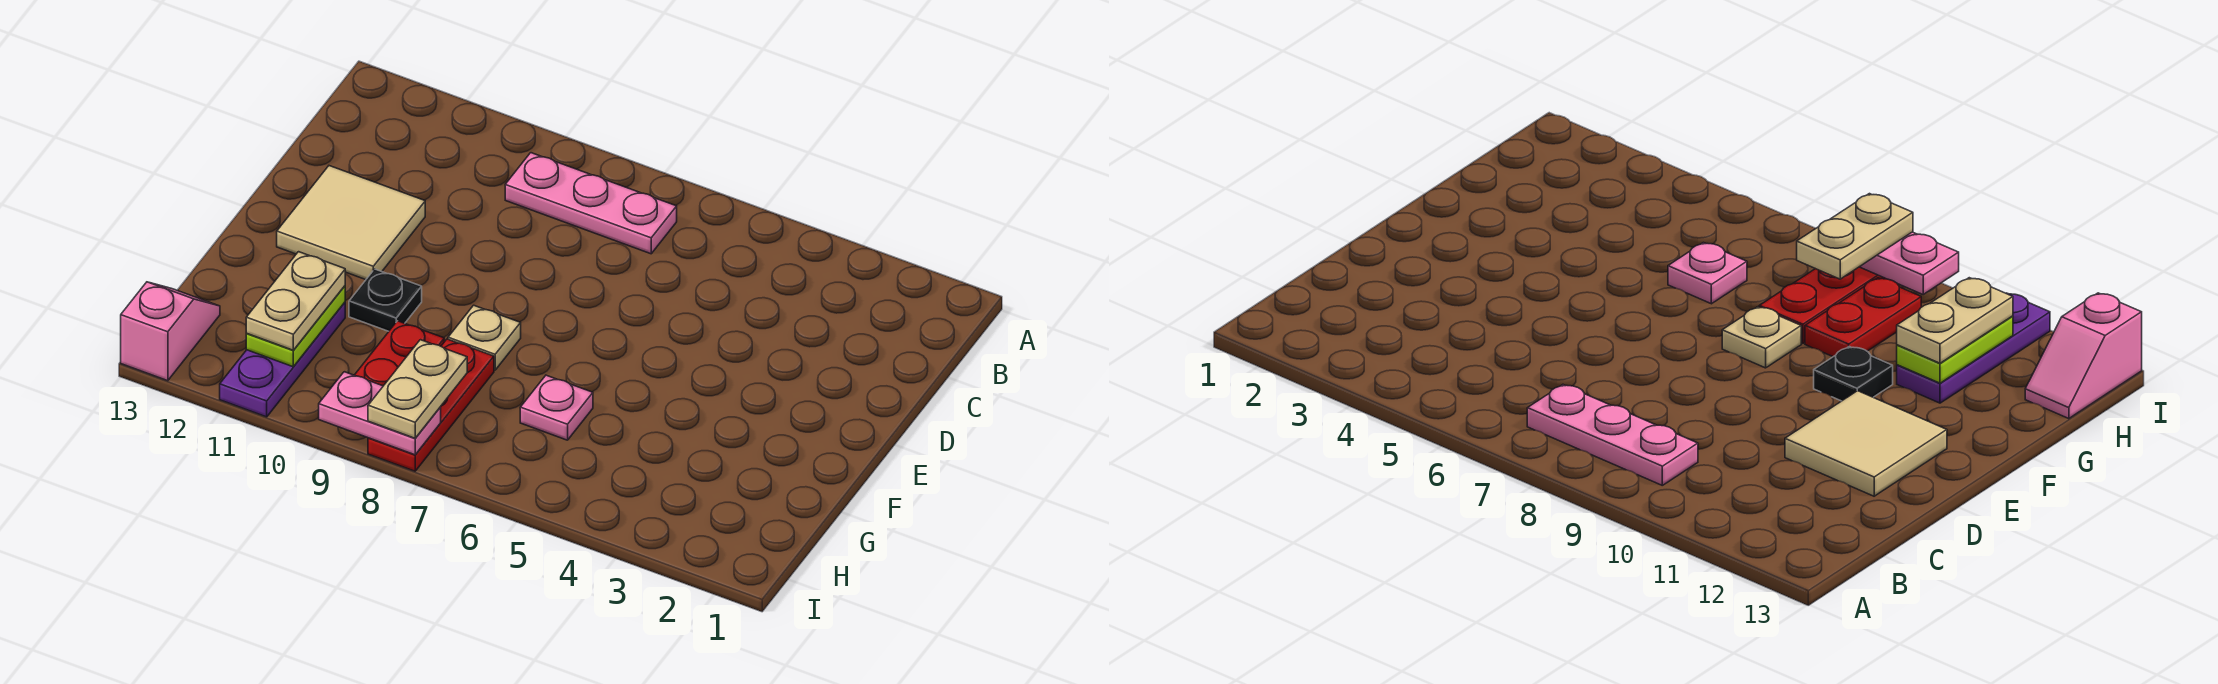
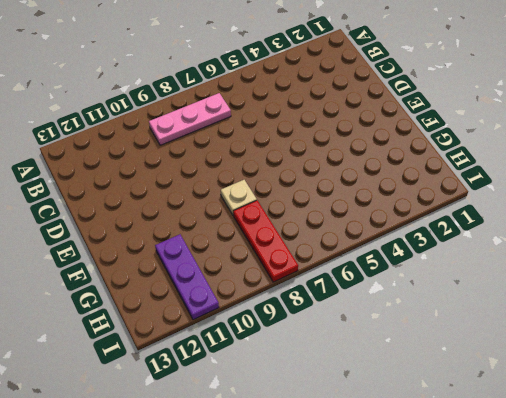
none -> tan tile D11:E12 level 1
none -> black plate F10 level 1
none -> pink plate G6 level 1

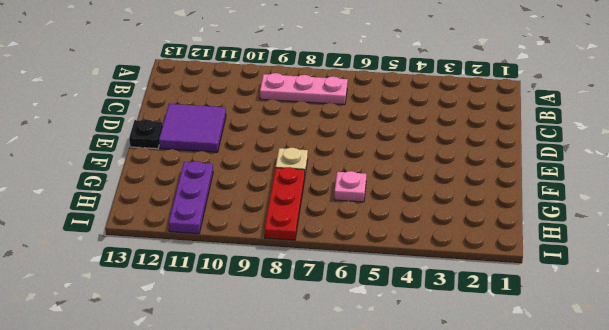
purple tile D11:E12 level 1 -> tan tile D11:E12 level 1
black plate E13 level 1 -> black plate F10 level 1
none -> red plate G9:H9 level 1
none -> pink slope H13:I13 level 1 top I
none -> lime plate G11:H11 level 2

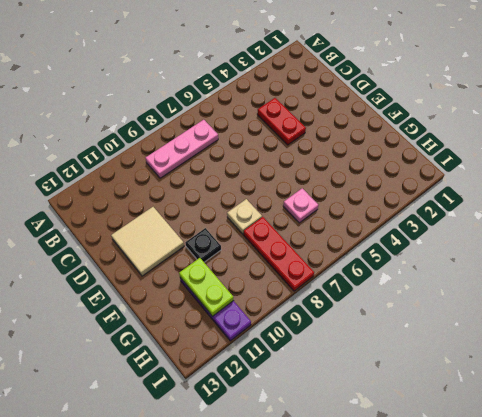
red plate C4:D4 level 1 -> red plate G9:H9 level 1
none -> pink slope H13:I13 level 1 top I
none -> pink plate I8:I9 level 2
none -> tan plate G11:H11 level 3

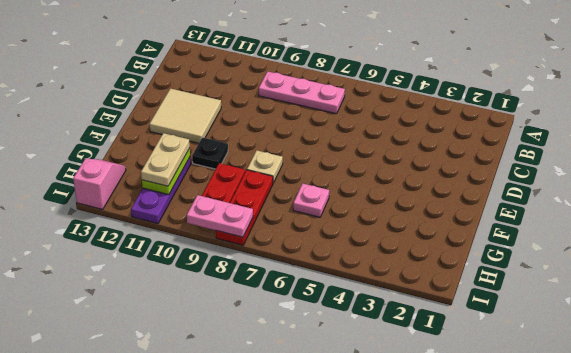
none -> tan plate H8:I8 level 3

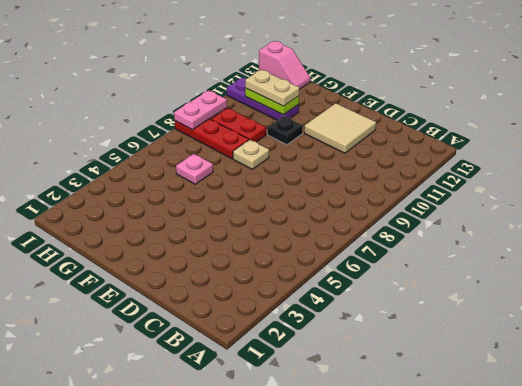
none -> pink plate B7:B9 level 1
none -> tan plate H8:I8 level 3

